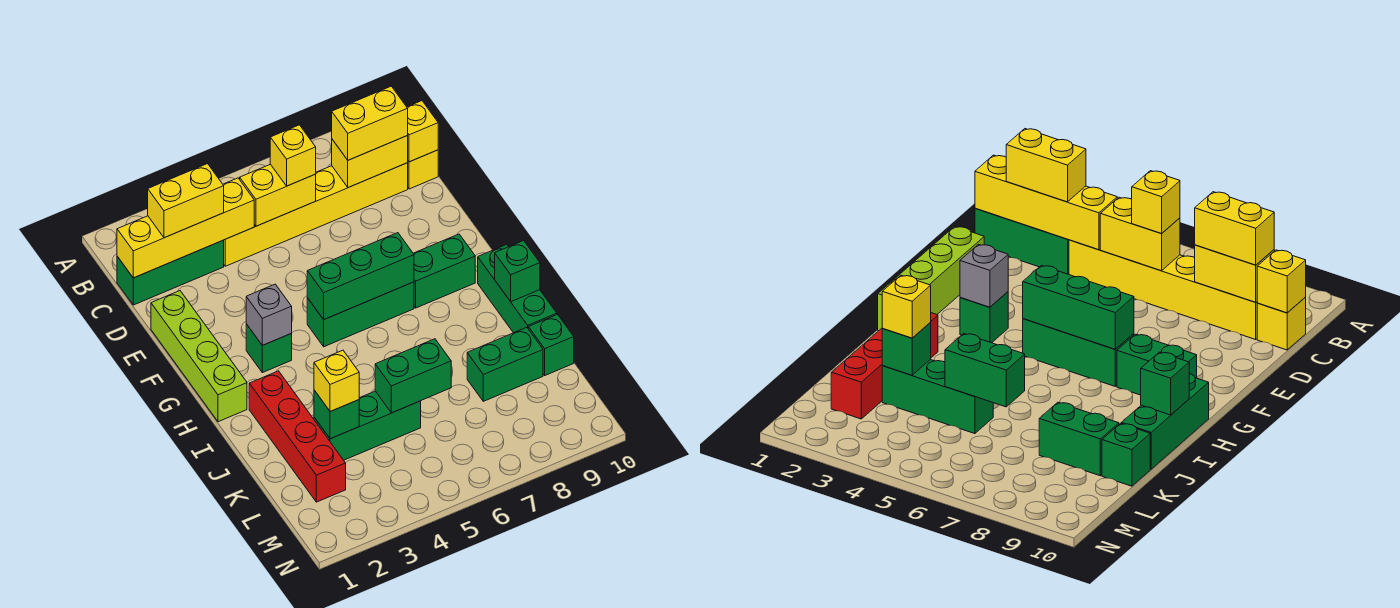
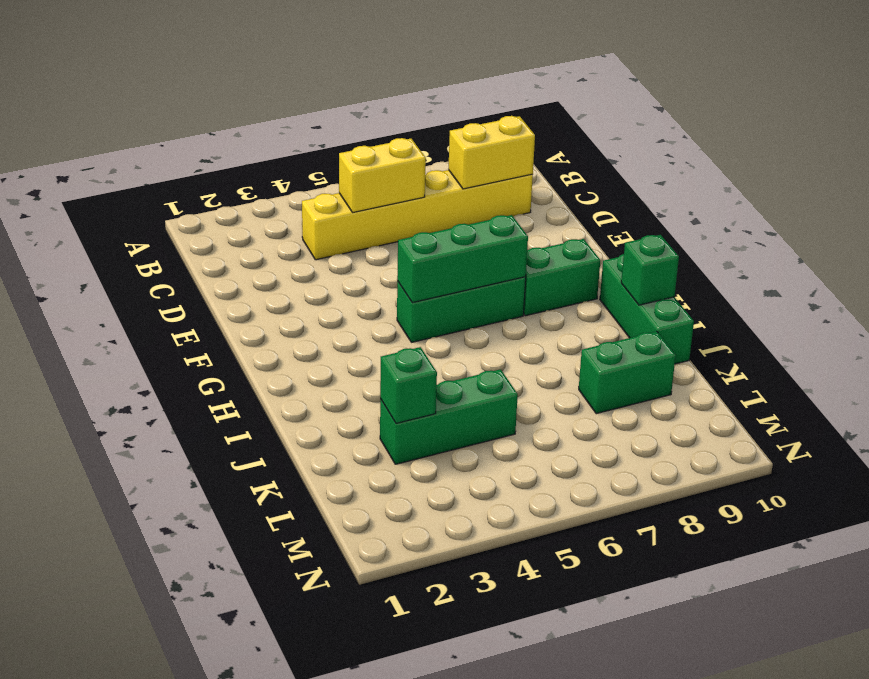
none -> green brick C1:C3 level 1
none -> yellow brick C10 level 1
none -> lime brick E1:H1 level 1

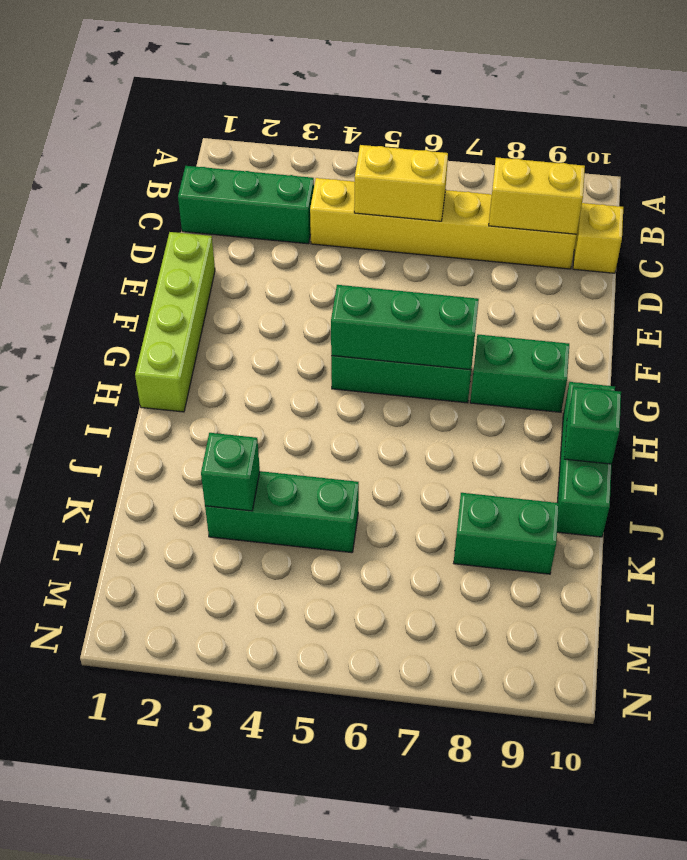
none -> green brick G3 level 1
none -> red brick I2:L2 level 1
none -> green brick K10 level 1

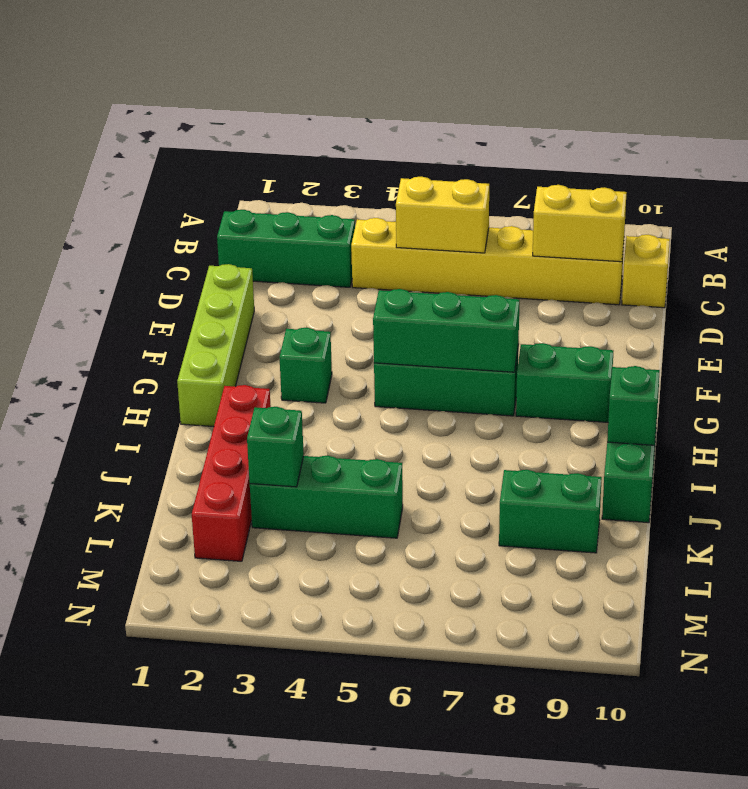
none -> green brick K10 level 1
none -> yellow brick C1:C4 level 2
none -> yellow brick C10 level 2

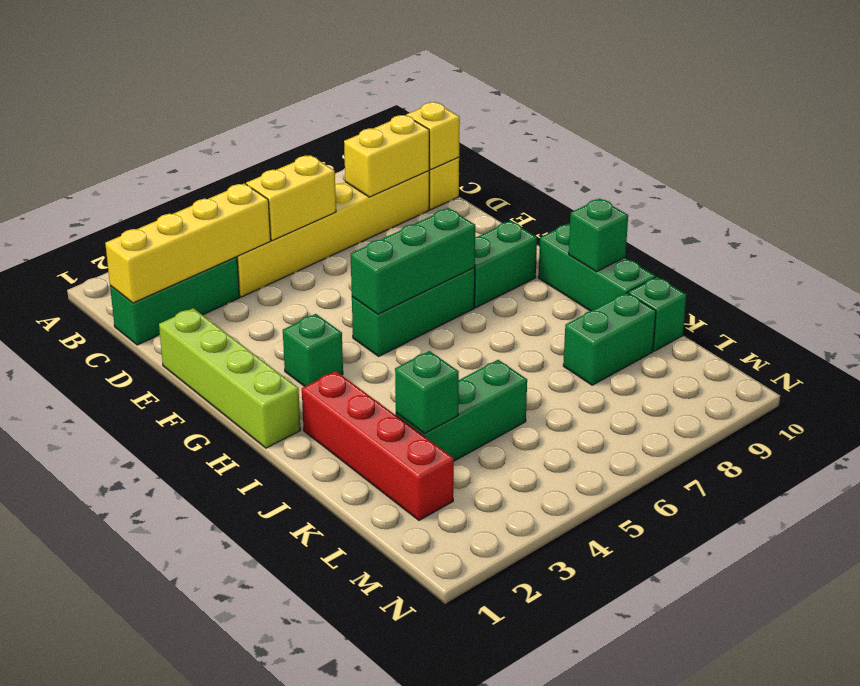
none -> grey brick G3 level 2
none -> green brick K5:K6 level 2
none -> yellow brick C2:C3 level 3

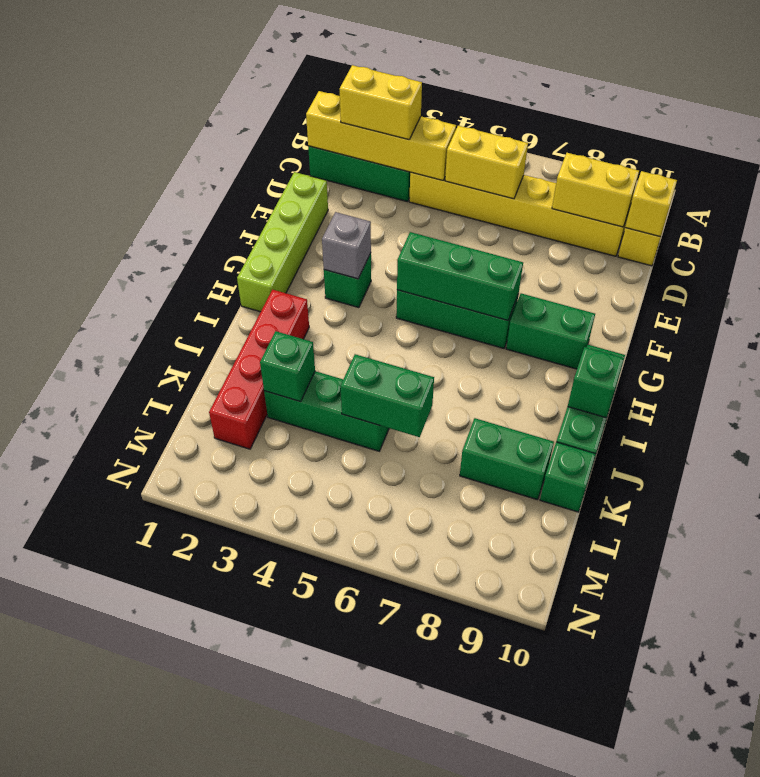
none -> yellow brick C6 level 3
none -> yellow brick C8:C9 level 3
none -> yellow brick K3 level 3

